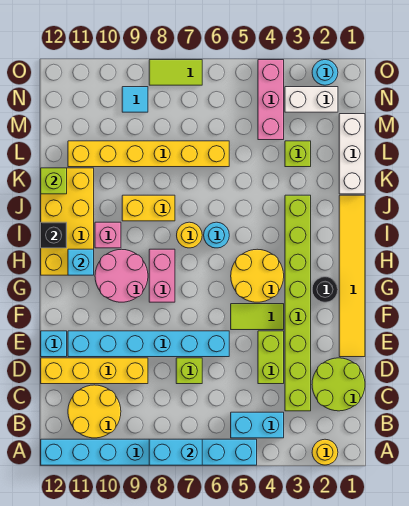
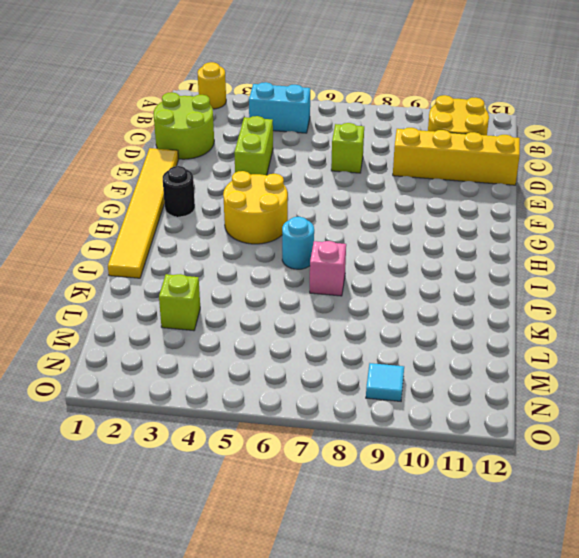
pink brick J7 level 1 -> pink brick I10 level 1
none -> cyan brick A5:A12 level 1
none -> lime brick C3:J3 level 1
none -> cyan brick E6:E11 level 1
none -> cyan brick E12 level 1

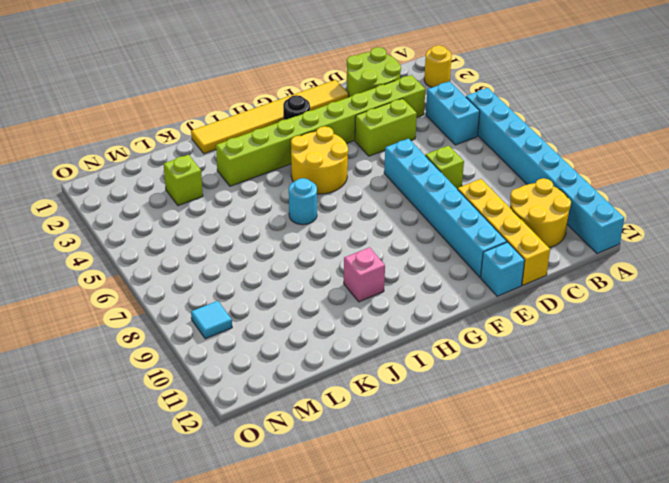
none -> lime tile F4:F5 level 1
none -> pink brick G8:H8 level 1
none -> pink round brick G9:H10 level 1
none -> yellow brick H11:K12 level 1

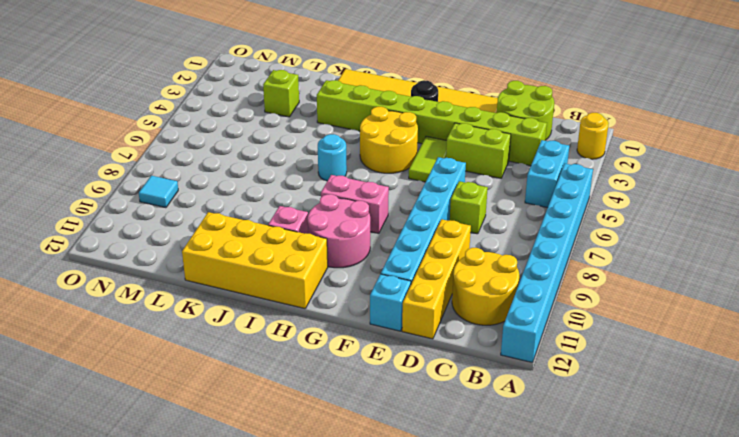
none -> yellow round brick I7 level 1
none -> yellow brick J8:J9 level 1
none -> white brick K1:M1 level 1
none -> yellow brick L6:L11 level 1

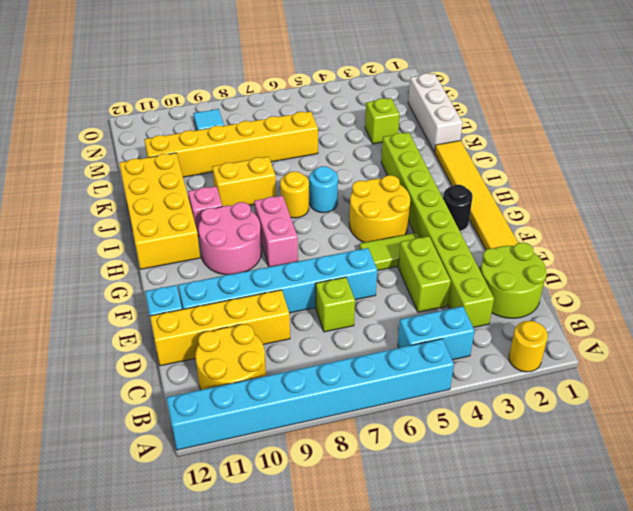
none -> pink brick M4:O4 level 1
none -> white brick N2:N3 level 1
none -> cyan round brick O2 level 1
none -> lime tile O7:O8 level 1

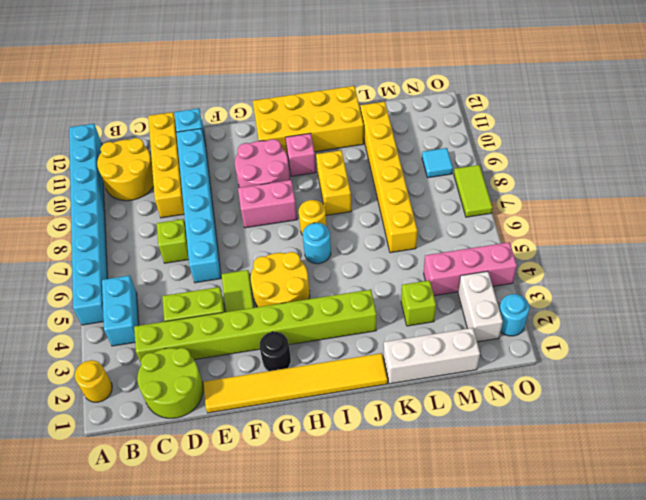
none -> cyan brick A7:A8 level 2
none -> cyan brick H11 level 2
none -> black brick I12 level 2
none -> lime brick K12 level 2

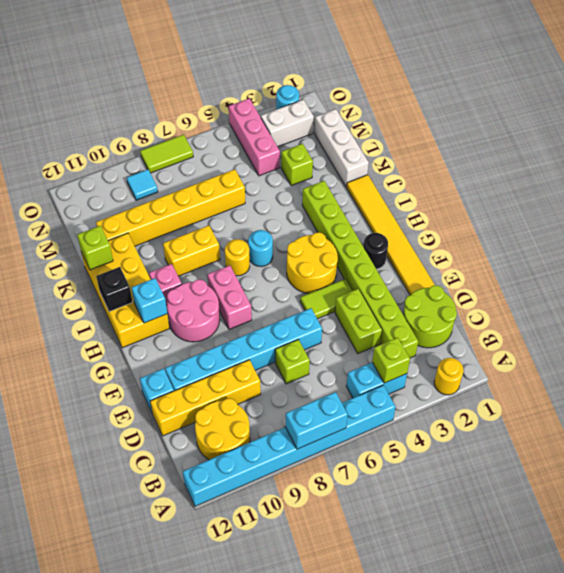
lime brick B4 level 2 -> none

